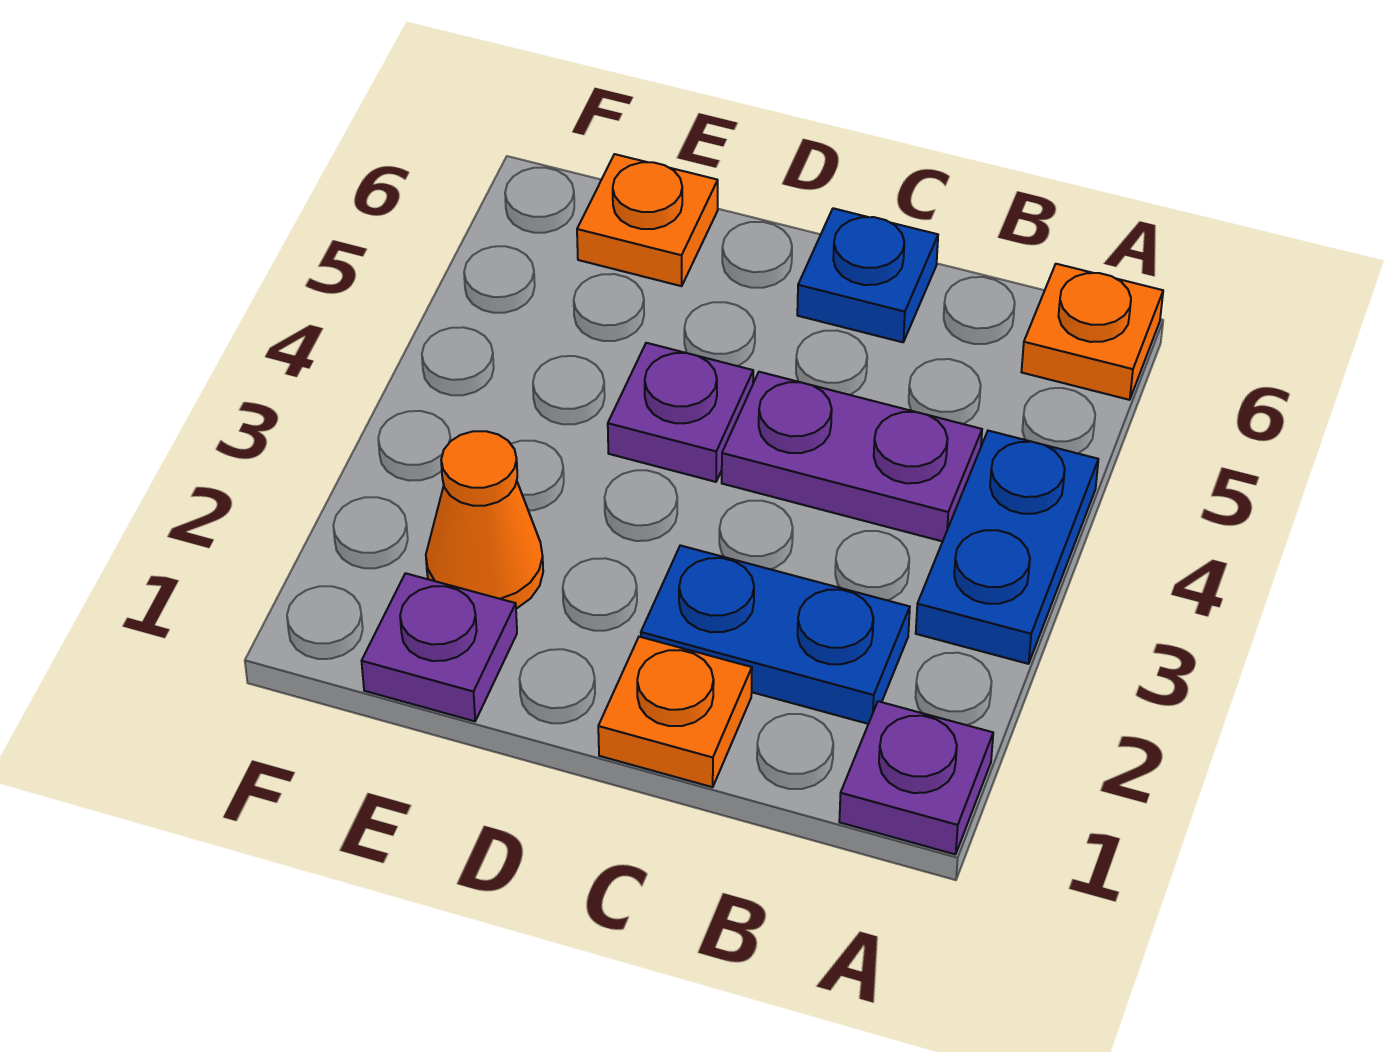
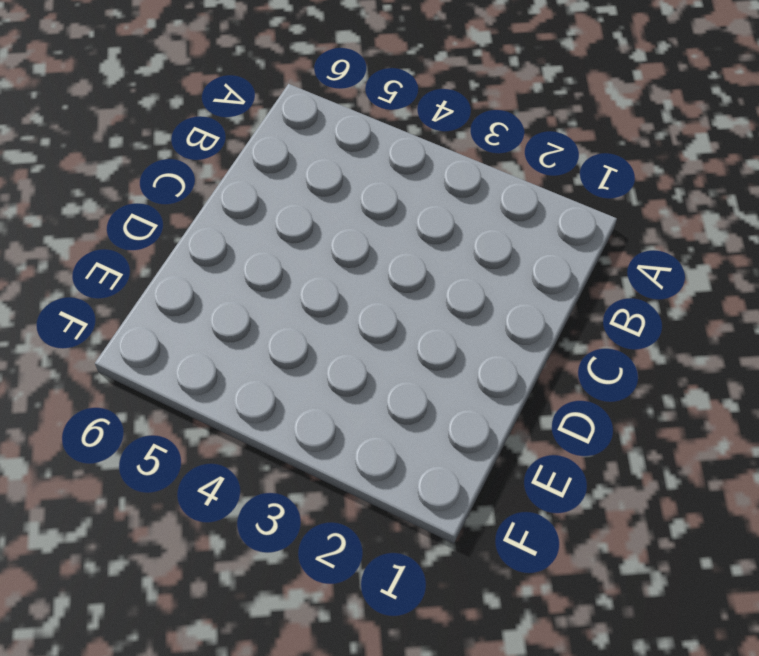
none -> purple plate A1 level 1
none -> blue plate A3:A4 level 1

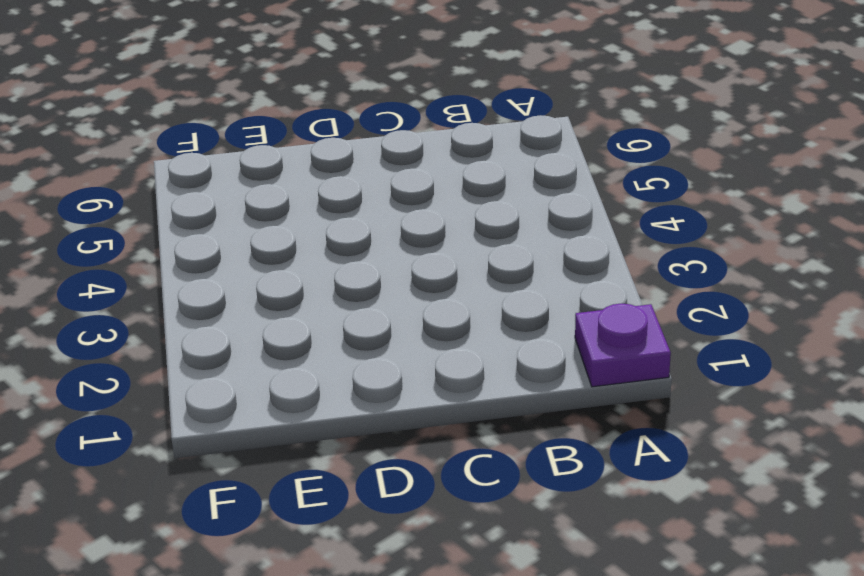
none -> blue plate A3:A4 level 1
none -> orange plate A6 level 1

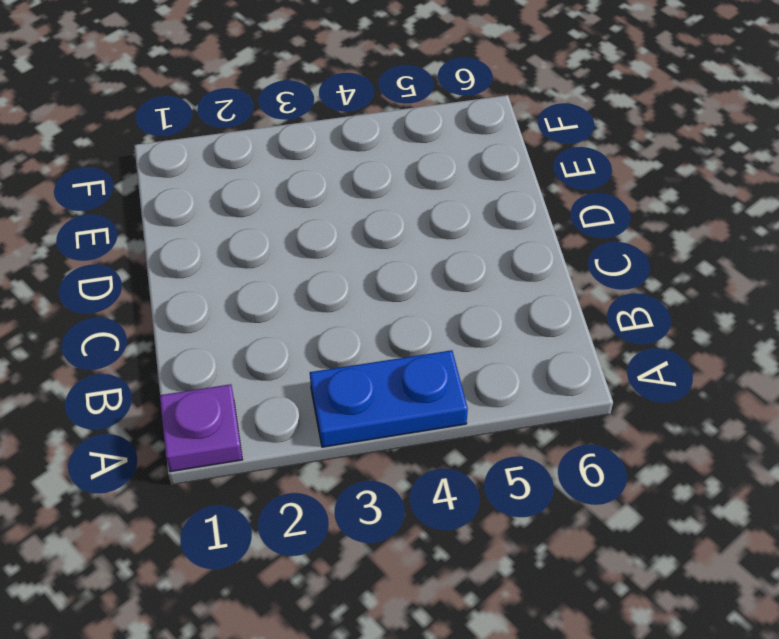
none -> orange plate A6 level 1
none -> blue plate B2:C2 level 1

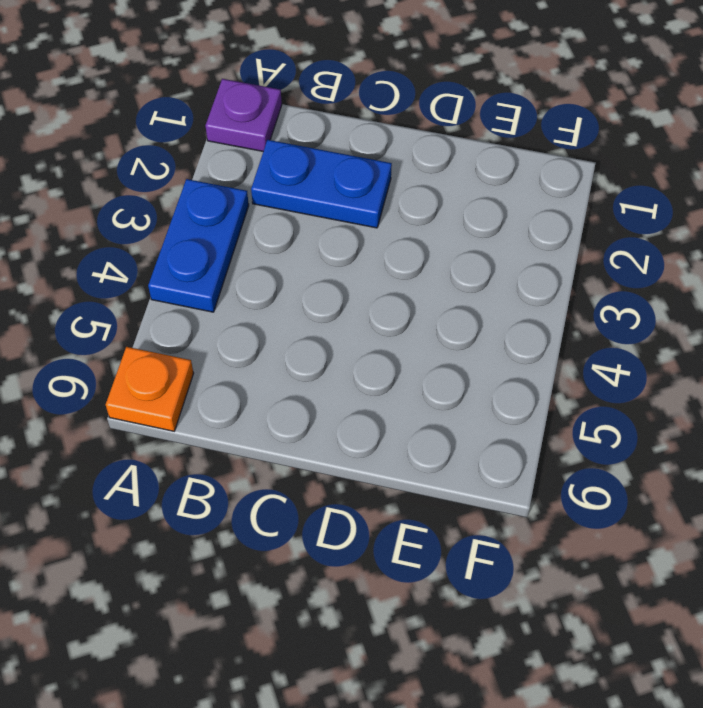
none -> purple plate B4:C4 level 1
none -> orange plate C1 level 1

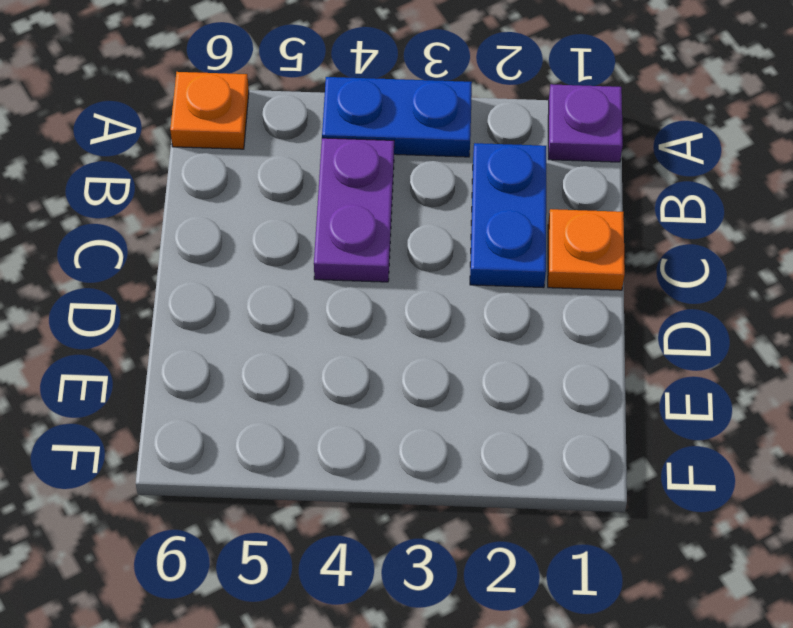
none -> blue plate C6 level 1
none -> purple plate D4 level 1

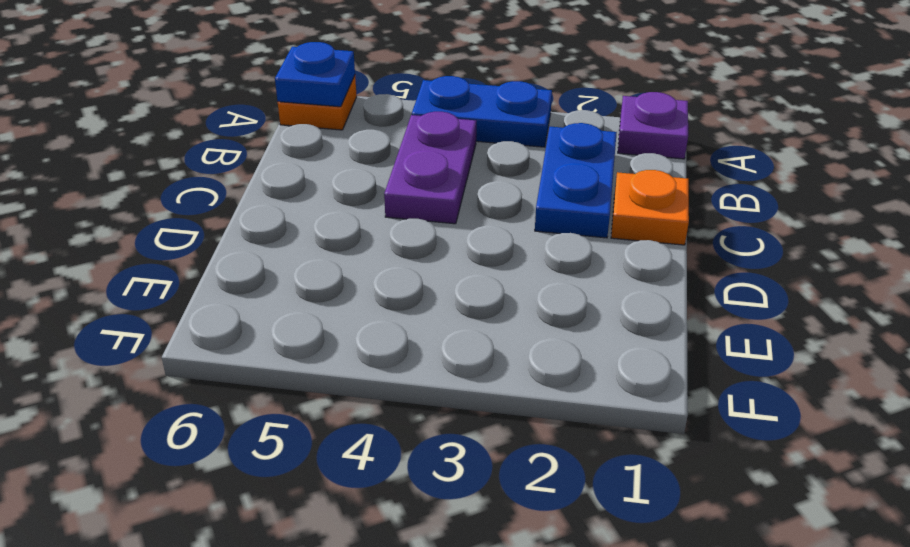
blue plate A6 level 2 -> blue plate C6 level 1
none -> purple plate D4 level 1
none -> purple plate E1 level 1

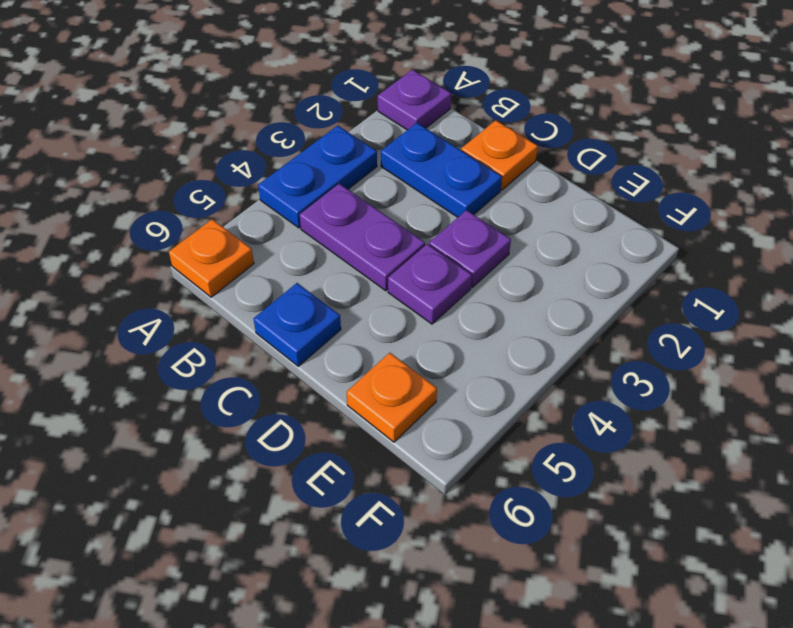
purple plate D3 level 1 -> purple plate E1 level 1
none -> orange cone E2 level 1

